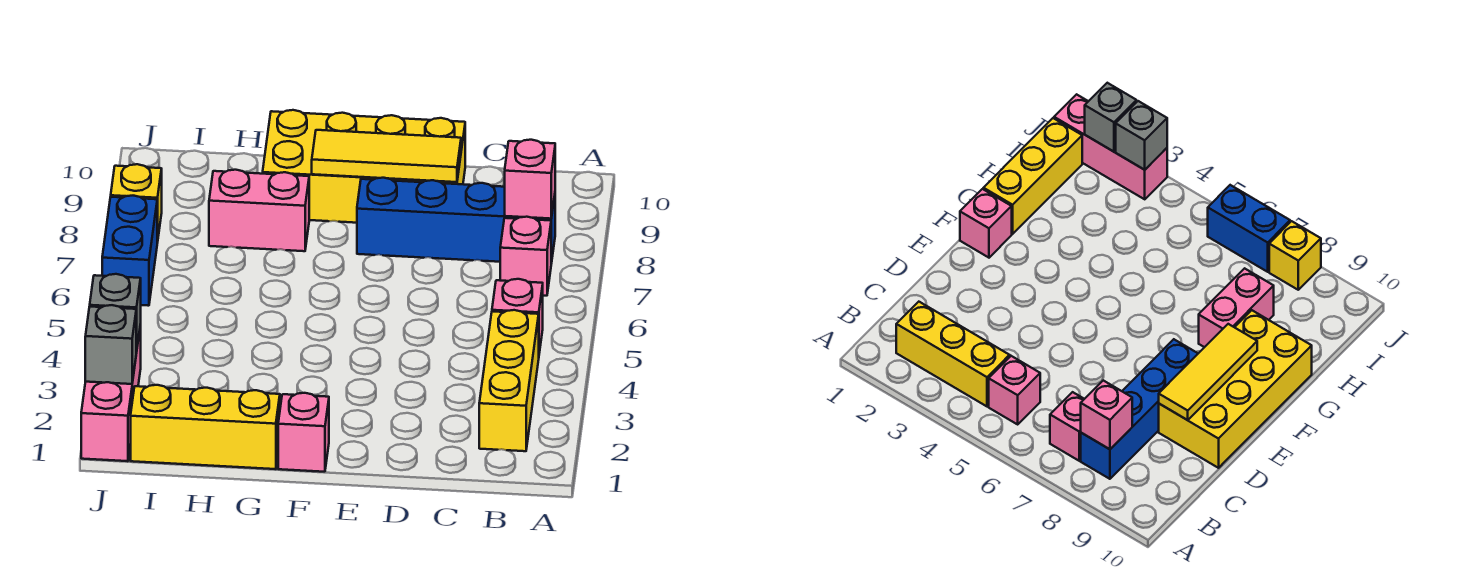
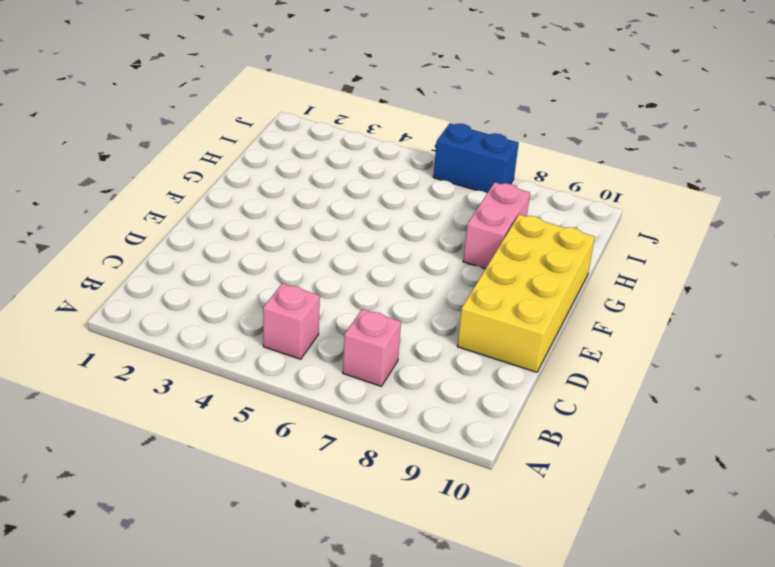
none -> yellow brick B2:B4 level 1
none -> blue brick B8:E8 level 1
none -> pink brick F1 level 1

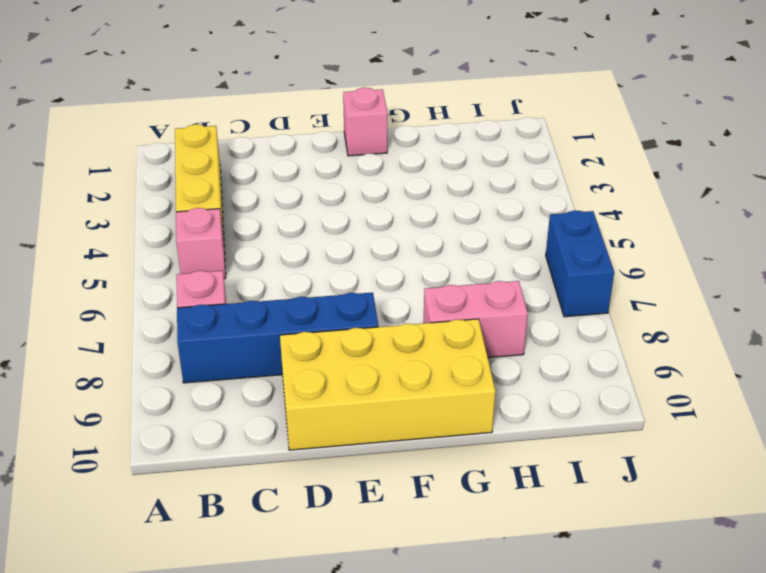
none -> yellow brick G1:I1 level 1
none -> pink brick J1:J3 level 1
none -> yellow brick J8 level 1

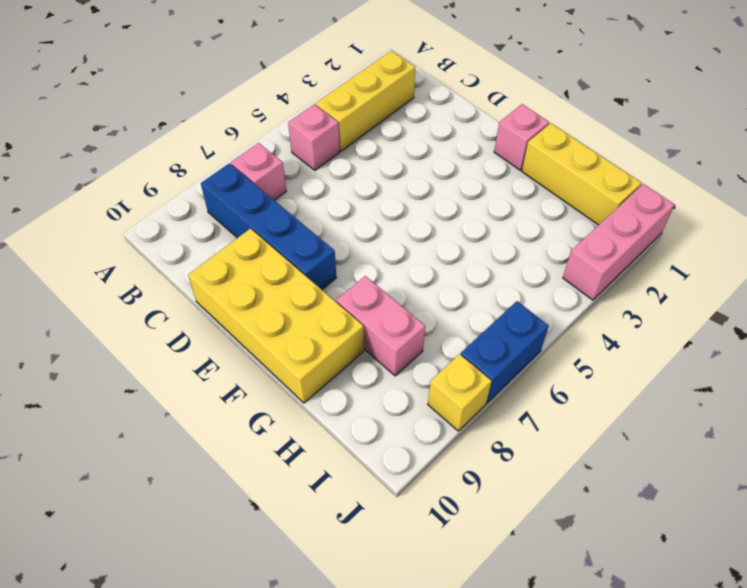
none -> pink brick B8 level 2
none -> yellow tile D9:F9 level 2
none -> grey brick J2 level 2

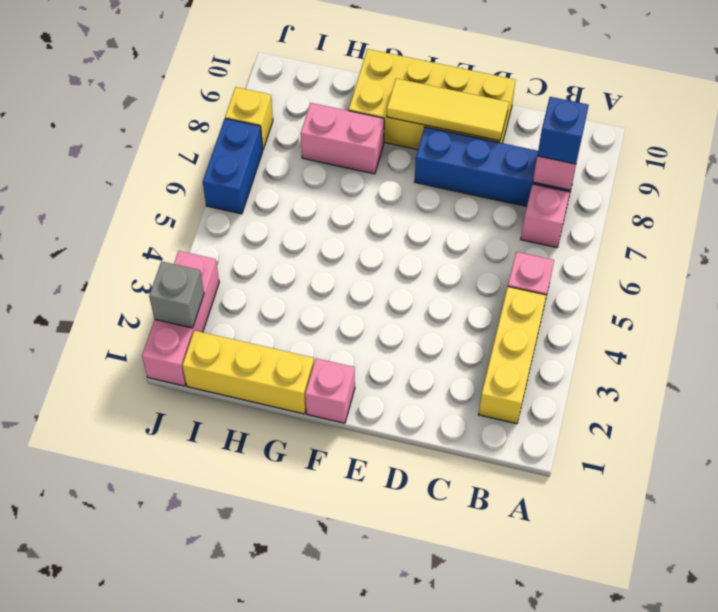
blue brick B8 level 3 -> none
none -> grey brick J3 level 2

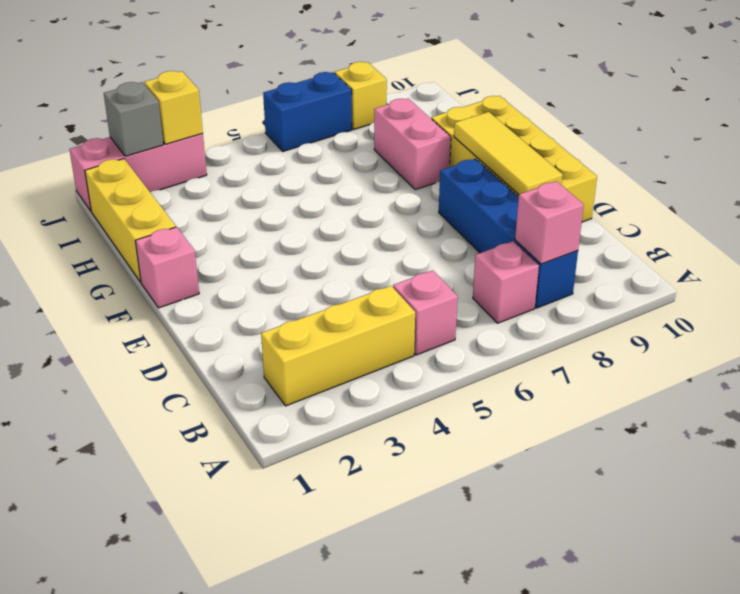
yellow brick J3 level 2 -> grey brick J3 level 2

